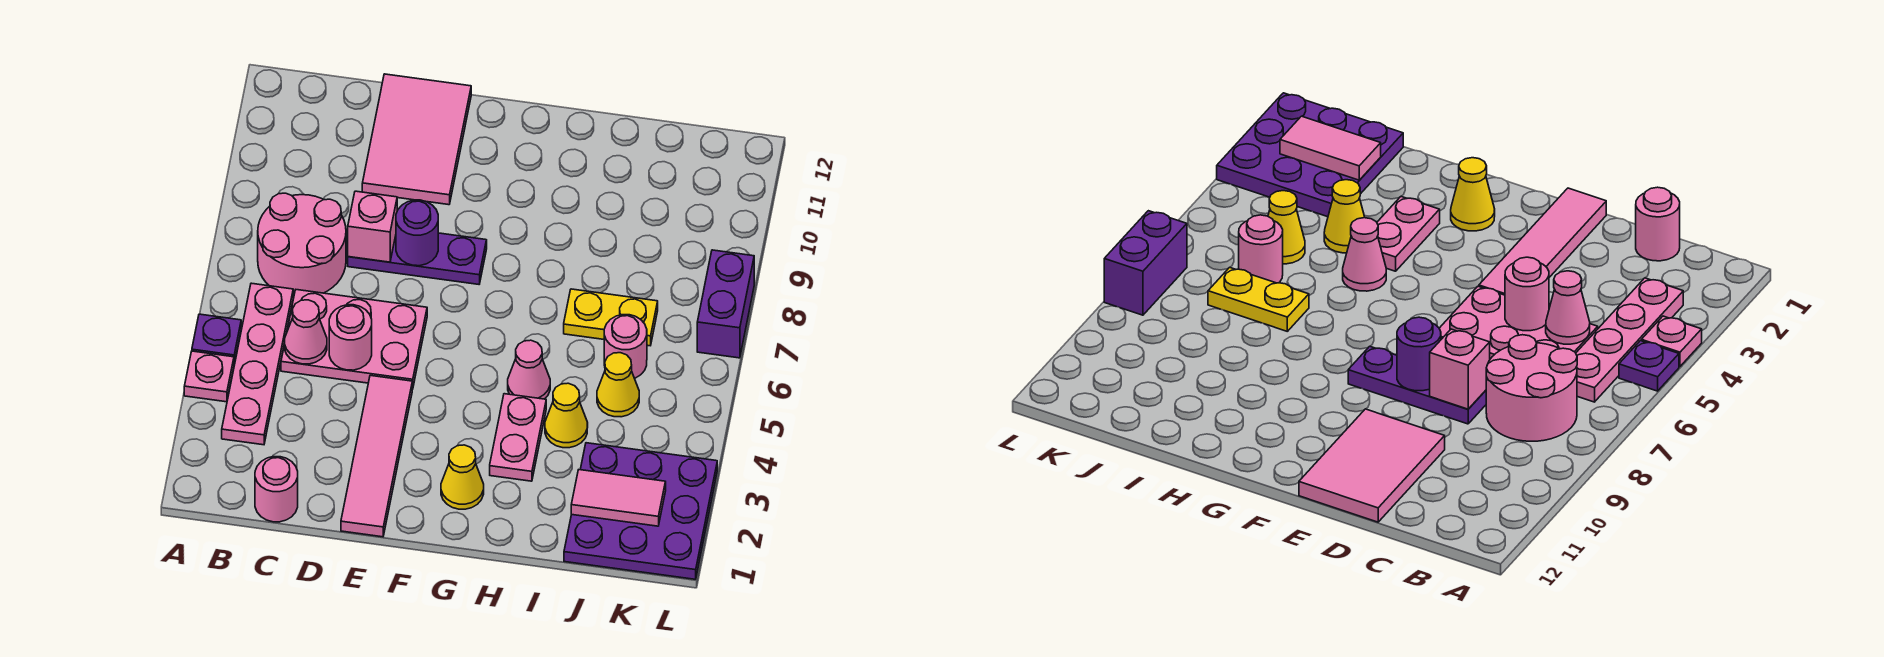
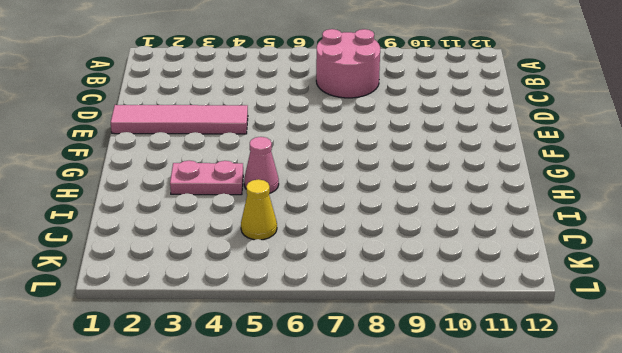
none -> pink plate A4 level 1
none -> purple plate A5 level 1
none -> pink plate B3:B6 level 1

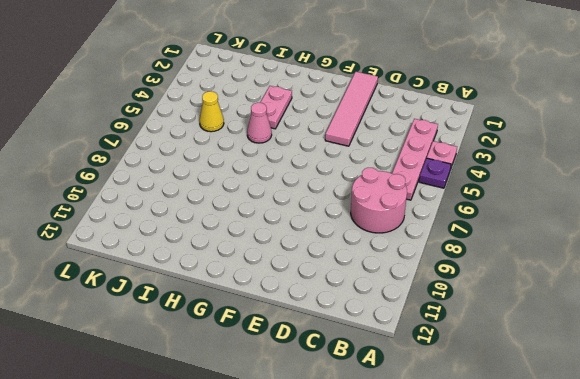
none -> pink round brick C1 level 1
none -> pink plate C5:E6 level 1
none -> purple plate D8:F8 level 1

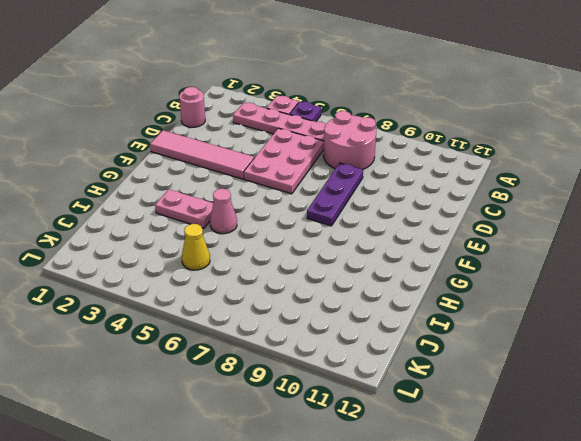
none -> pink tile D10:E12 level 1
none -> yellow cone G2 level 1
none -> yellow cone I4 level 1

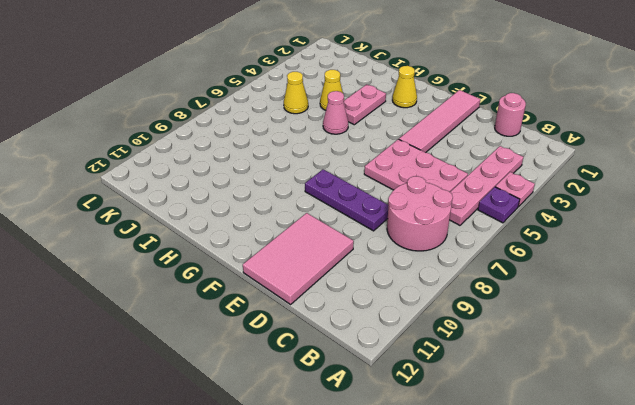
none -> yellow plate I7:J7 level 1
none -> purple plate J1:L3 level 1
none -> pink round brick J6 level 1

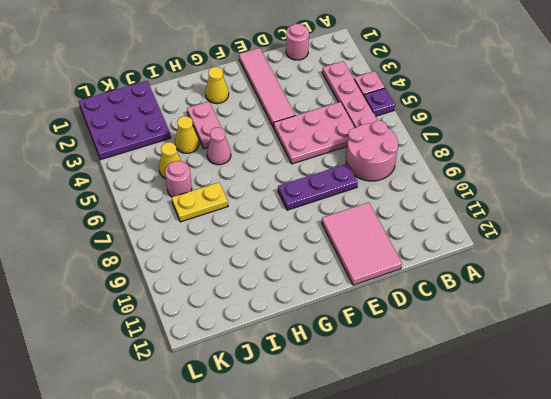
none -> purple brick L7:L8 level 1
none -> pink cone C5 level 2
none -> pink round brick D5 level 2

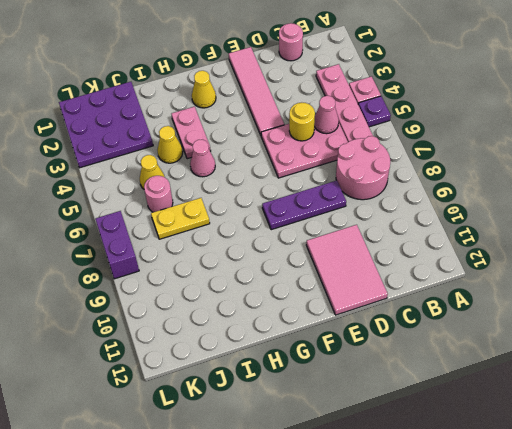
yellow round brick D5 level 2 -> pink round brick D5 level 2
none -> pink brick D8 level 2
none -> purple round brick E8 level 2
none -> pink tile J2:K2 level 2

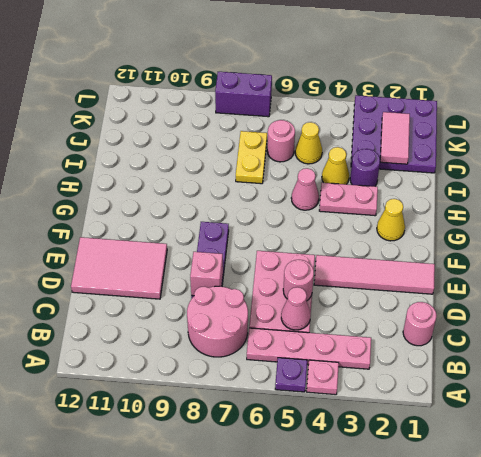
purple round brick I3 level 1 -> purple round brick E8 level 2

